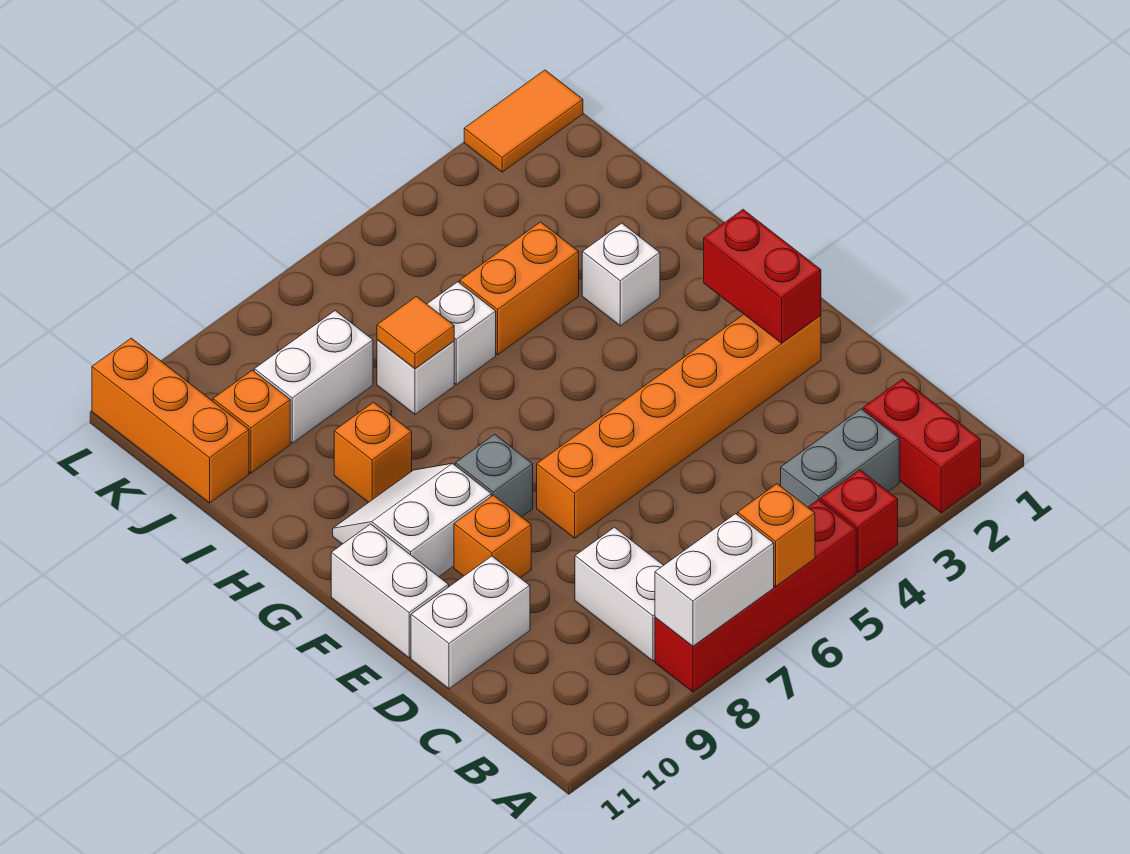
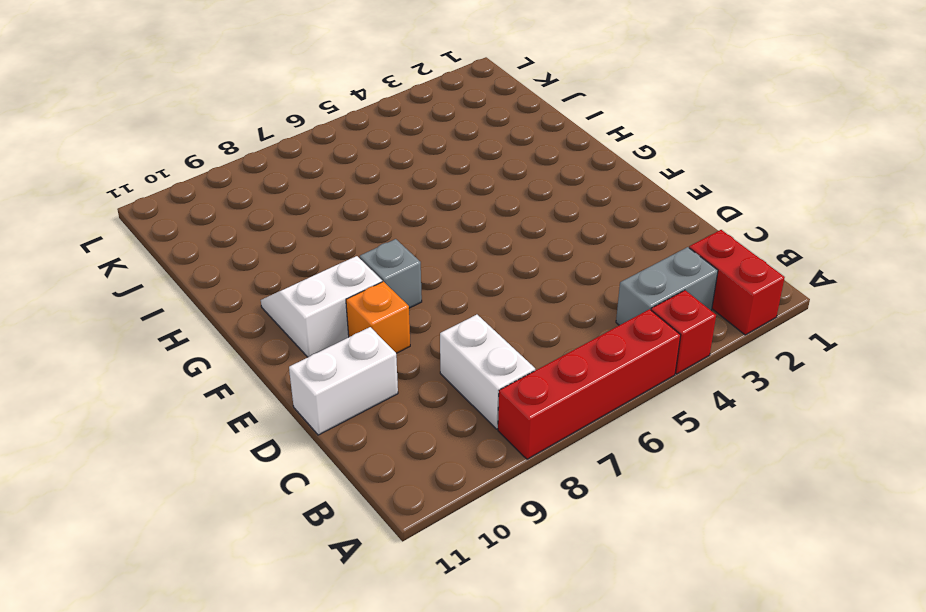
none -> orange brick E2:E7 level 1
none -> white brick E11:F11 level 1
none -> white brick H3 level 1

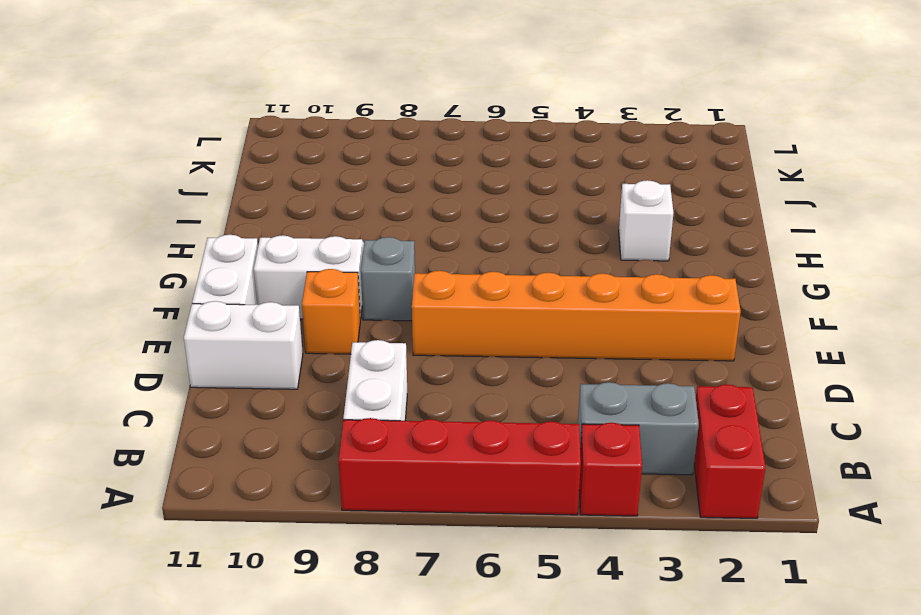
none -> orange brick H9 level 1
none -> orange brick I4:I5 level 1
none -> white brick I6 level 1

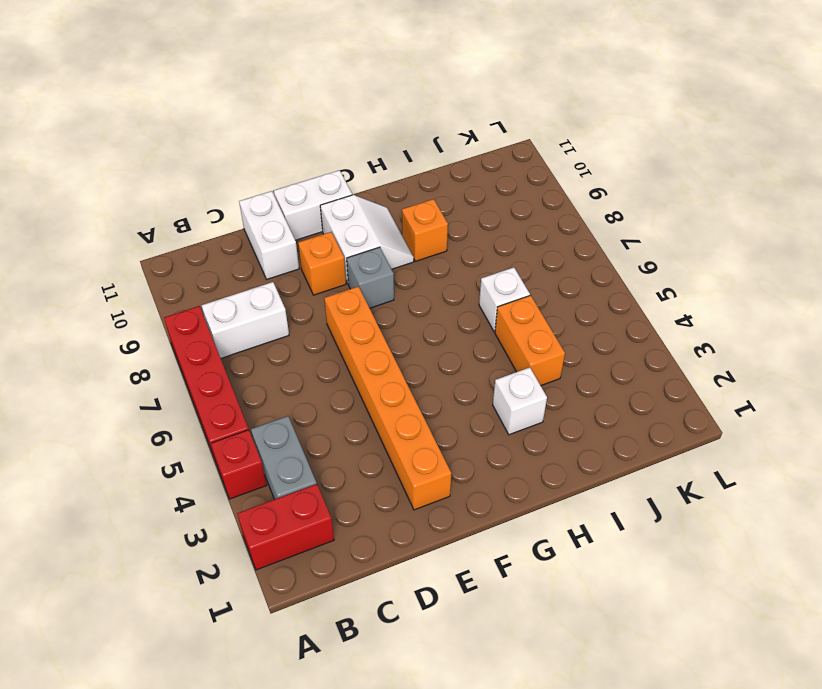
none -> white brick I7 level 1
none -> white brick J8:J9 level 1
none -> orange brick J10 level 1

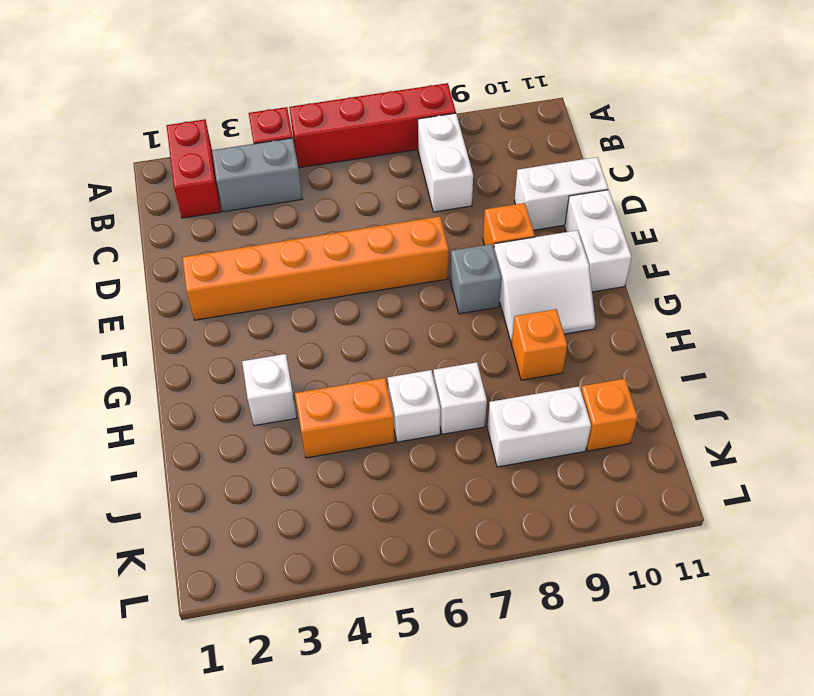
none -> orange brick J11:L11 level 1
none -> orange tile L1:L2 level 1
none -> orange brick A6 level 2

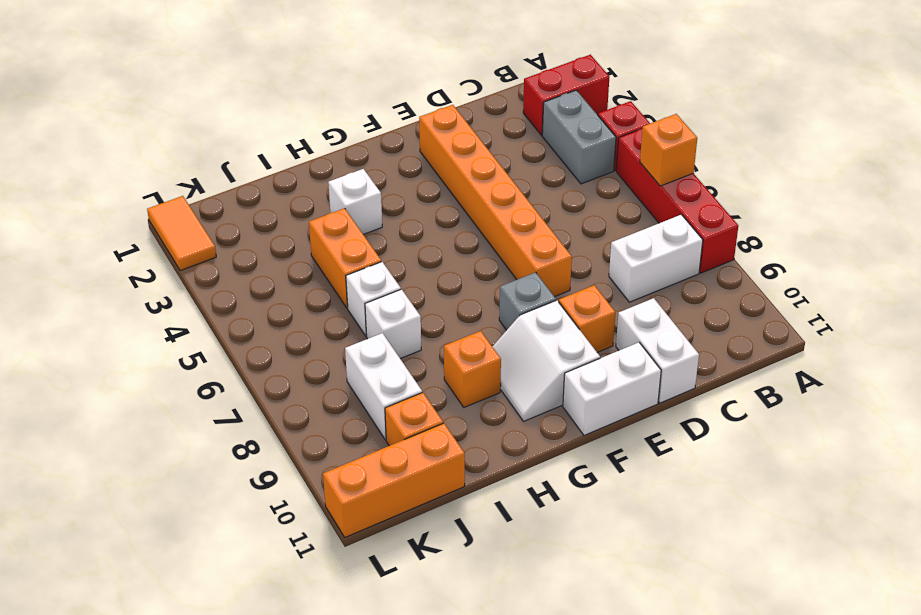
none -> white brick A7:A8 level 2
none -> red brick E2:F2 level 2
none -> orange tile I7 level 2

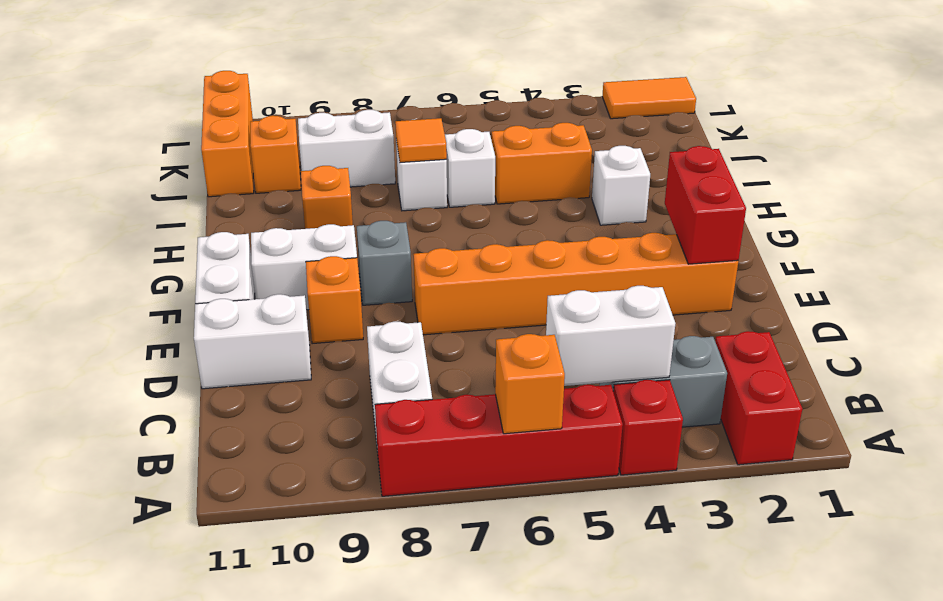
white brick B4:B5 level 2 -> white brick A7:A8 level 2

